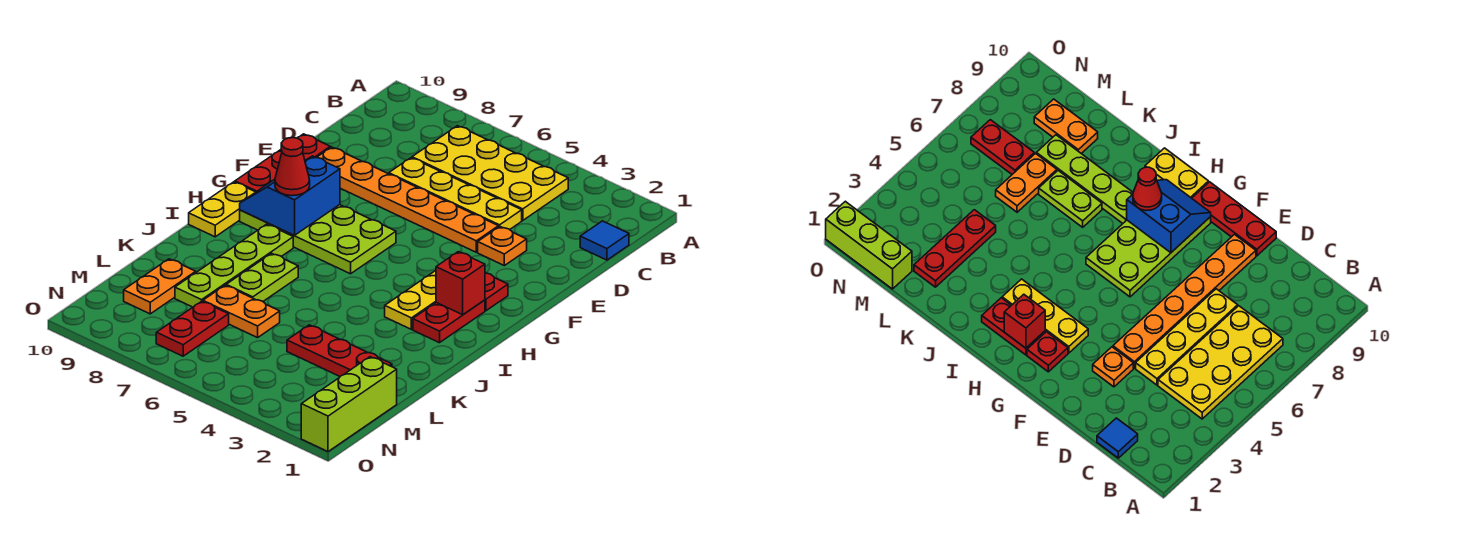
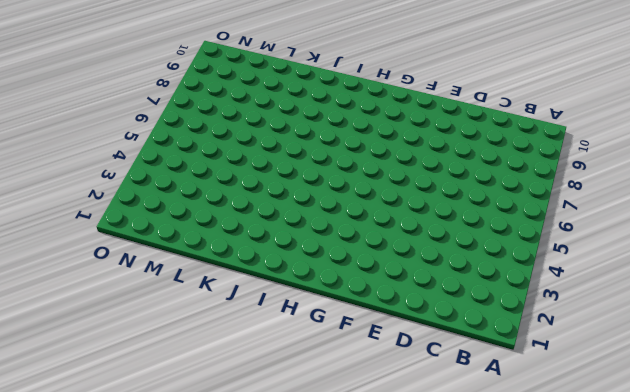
none -> yellow plate B4:C7 level 1
none -> blue tile C1 level 1
none -> yellow plate D4:D7 level 1

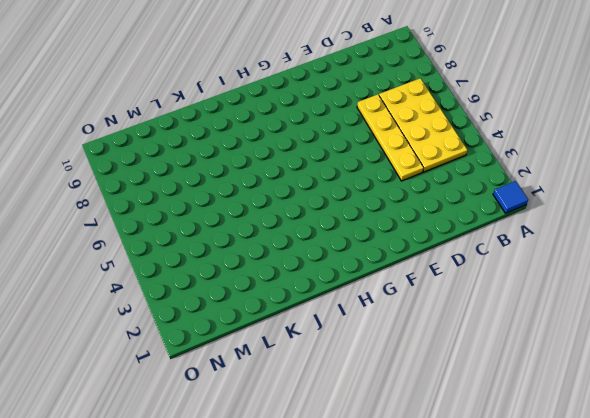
blue tile A1 level 1 -> blue tile C1 level 1
none -> orange plate E3 level 1
none -> orange plate E4:E9 level 1
none -> red plate E10:G10 level 1

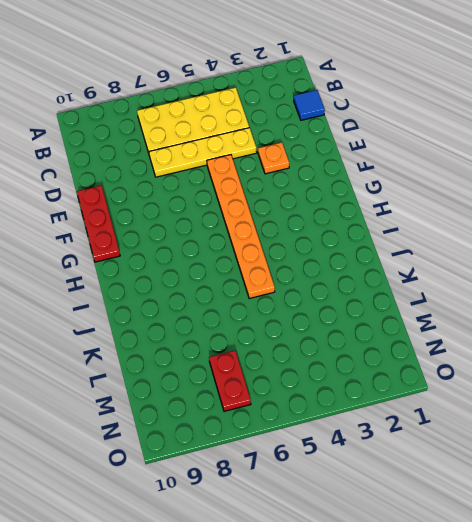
orange plate E5:J5 level 1 -> orange plate E4:E9 level 1
none -> red plate G2 level 1
none -> yellow plate G3:I3 level 1
none -> lime plate G6:H9 level 1

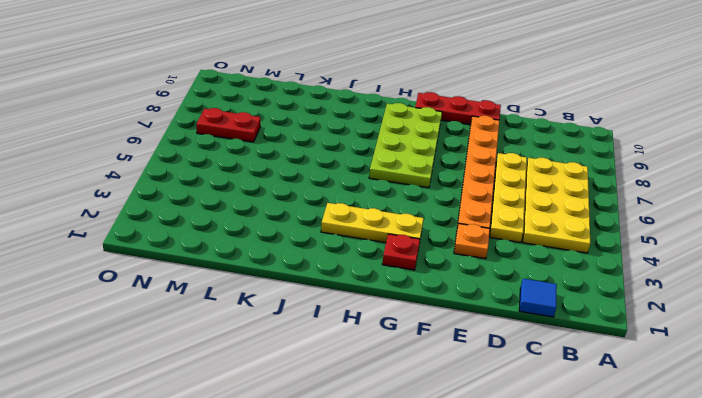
none -> red plate H2:I2 level 1
none -> yellow plate H10:I10 level 1
none -> lime plate I8:L8 level 1

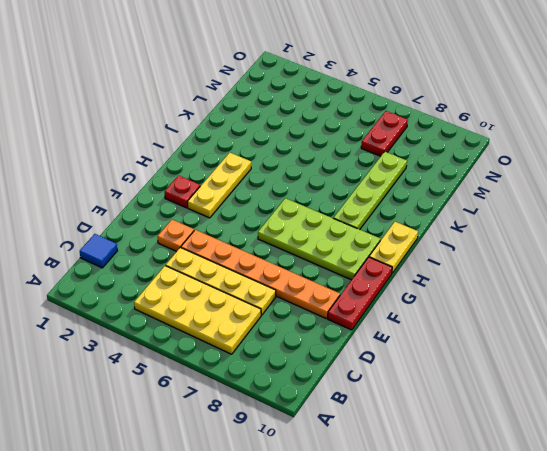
none -> red plate H2:I2 level 1
none -> lime plate J7:K7 level 1
none -> red plate L2:L4 level 1

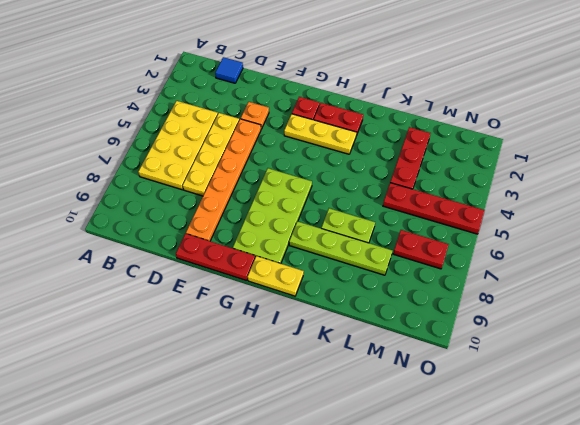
red plate L5:O5 level 1 -> none
none -> orange plate L6:L7 level 1
none -> orange plate L9:M9 level 1
none -> lime brick M1:O1 level 1

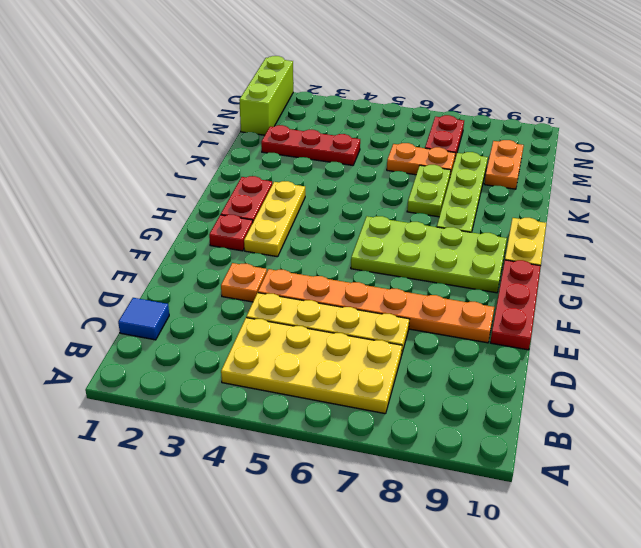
none -> blue slope G8:H9 level 2 top 8
none -> red brick H2 level 2
none -> red cone H8 level 3

